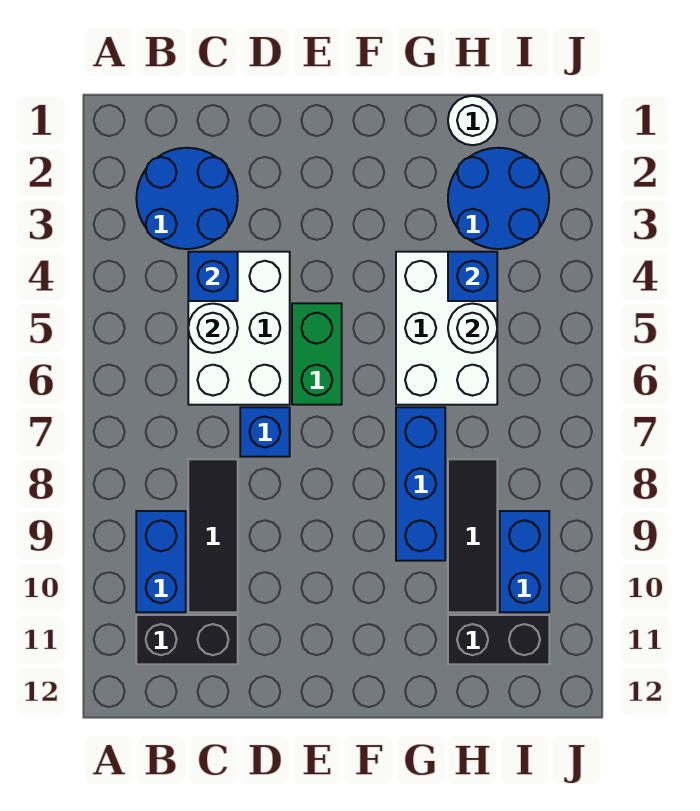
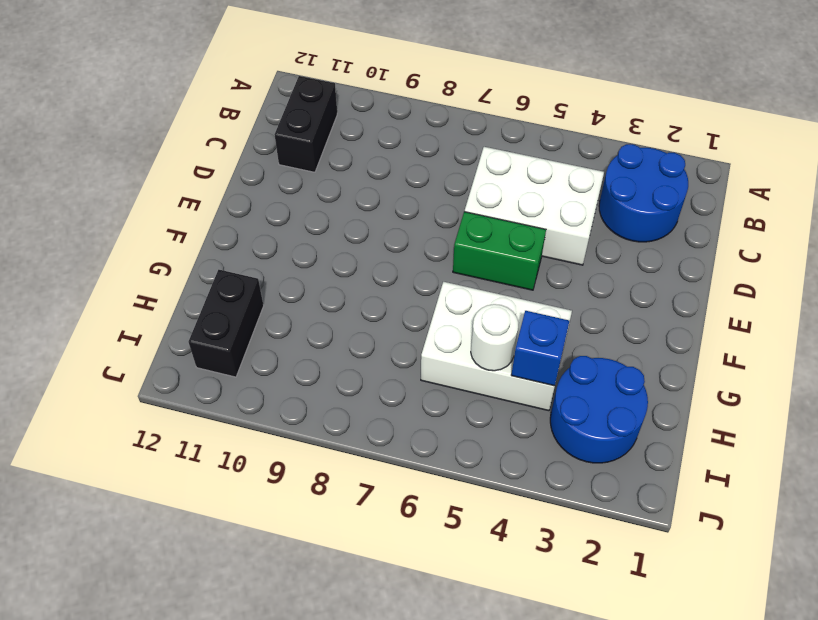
none -> blue brick B9:B10 level 1
none -> black tile C8:C10 level 1
none -> blue brick D7 level 1

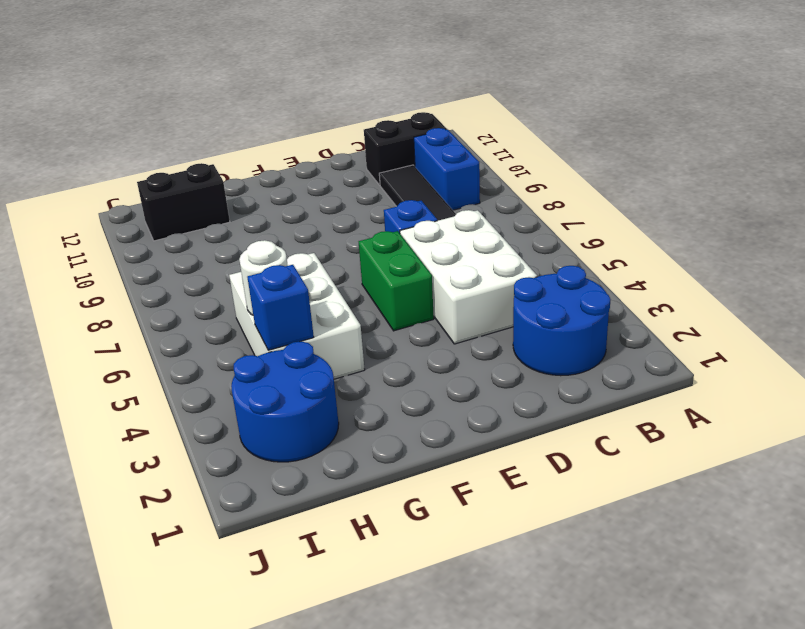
none -> blue brick G7:G9 level 1
none -> white round brick H1 level 1
none -> black tile H8:H10 level 1

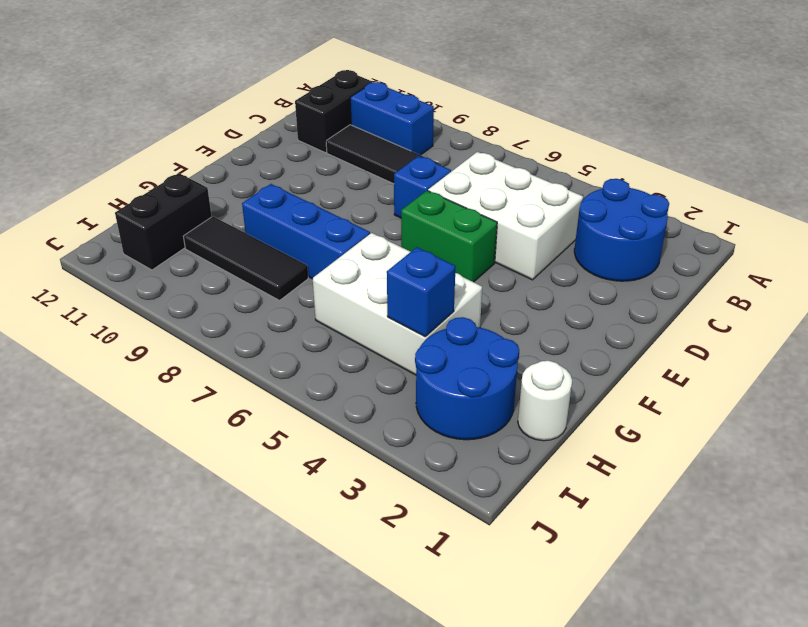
none -> blue brick I9:I10 level 1
none -> blue brick C4 level 2
none -> white round brick C5 level 2

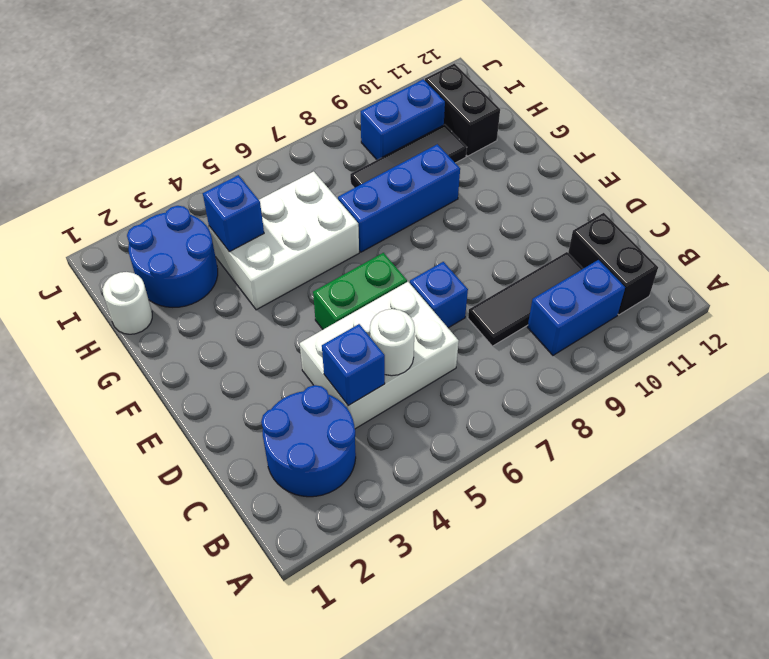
none -> white round brick H5 level 2

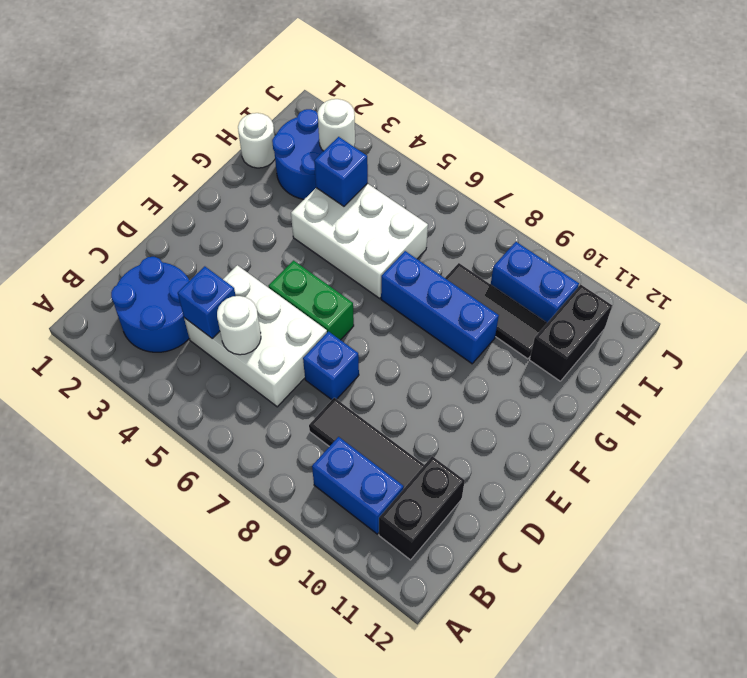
white round brick I3 level 2 -> white round brick H5 level 2

